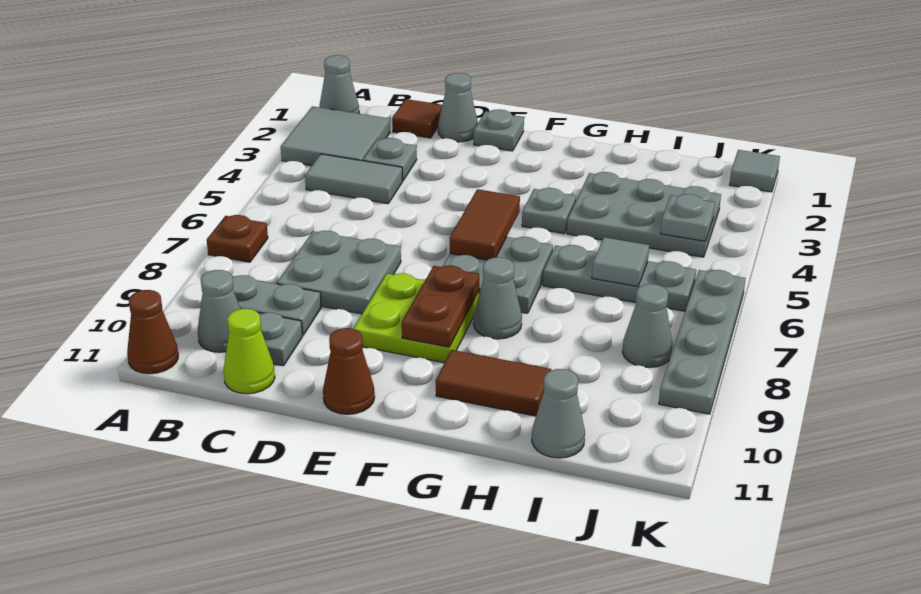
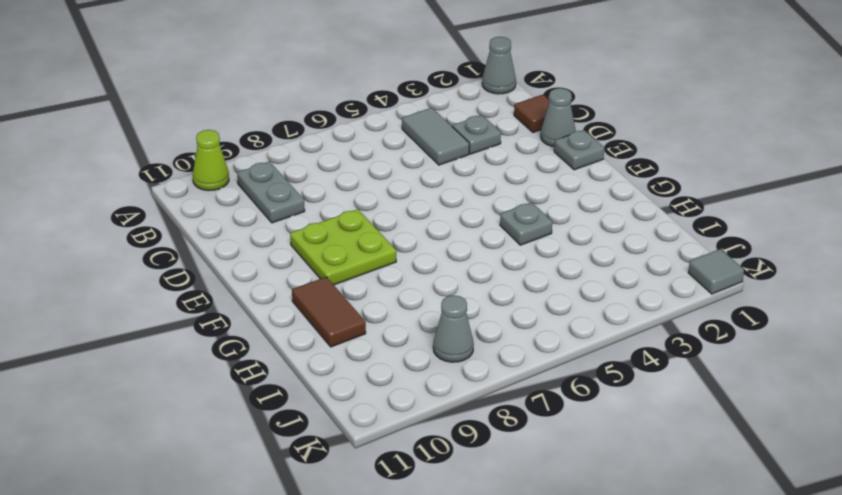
lime cone A10 level 1 -> lime cone C11 level 1
none -> grey tile A2:B3 level 1
none -> brown plate A7 level 1
none -> brown cone A11 level 1
none -> grey cone B10 level 1

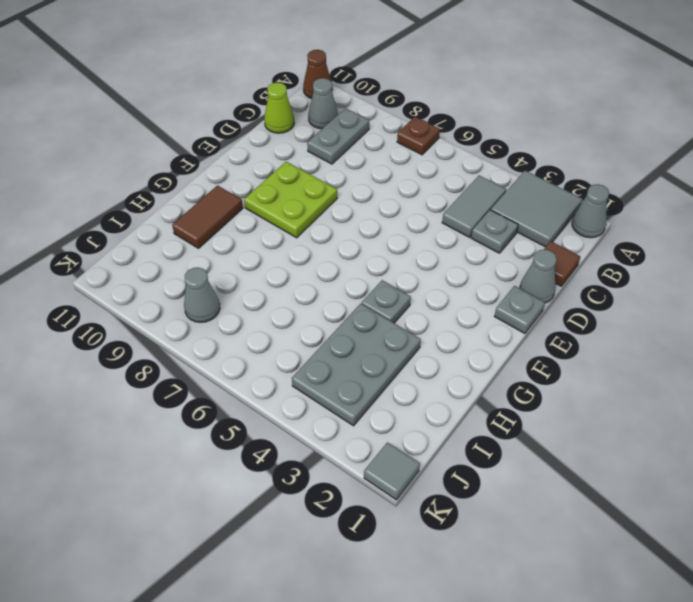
none -> grey plate C7:D8 level 1
none -> grey plate C10 level 1
none -> brown cone E11 level 1
none -> grey plate F6:G7 level 1

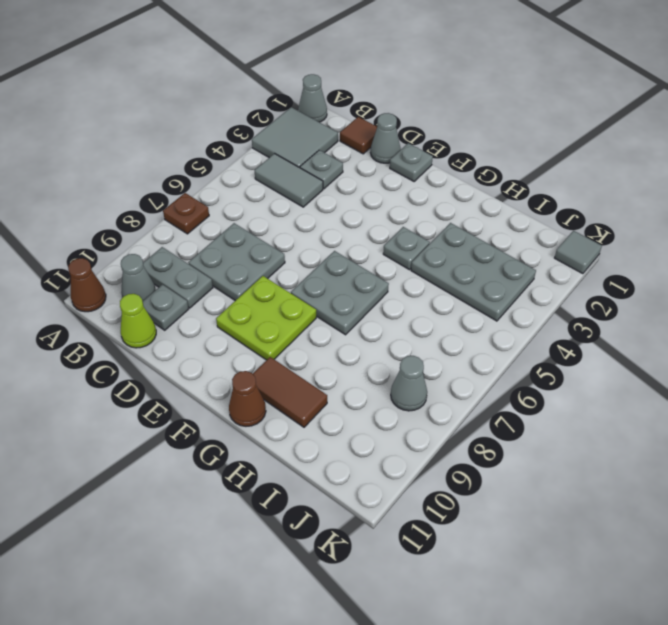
brown cone G11 level 1 -> brown cone E11 level 1
none -> grey cone G8 level 1
none -> grey plate H6:J6 level 1
none -> grey cone I11 level 1
none -> grey plate K6:K9 level 1

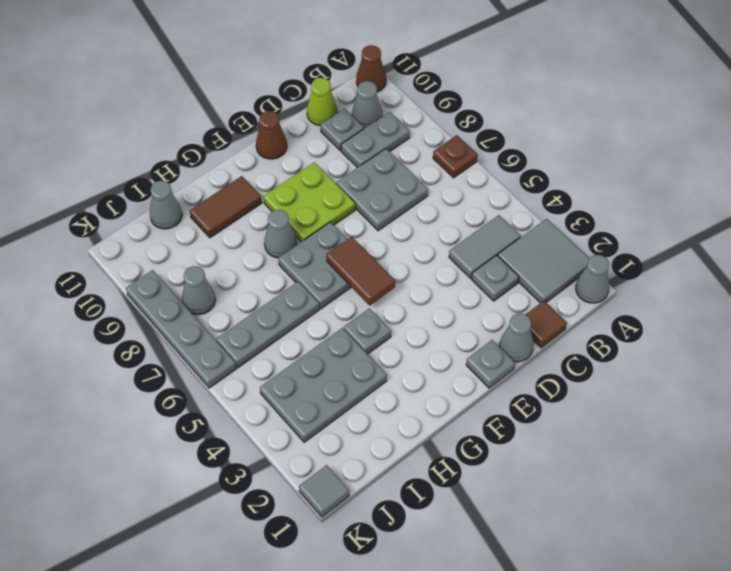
none -> brown plate F8:F9 level 2
none -> grey tile I6 level 2
none -> grey plate J4 level 2

